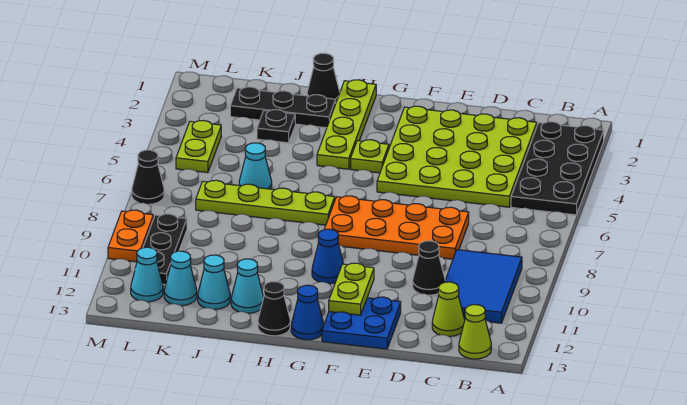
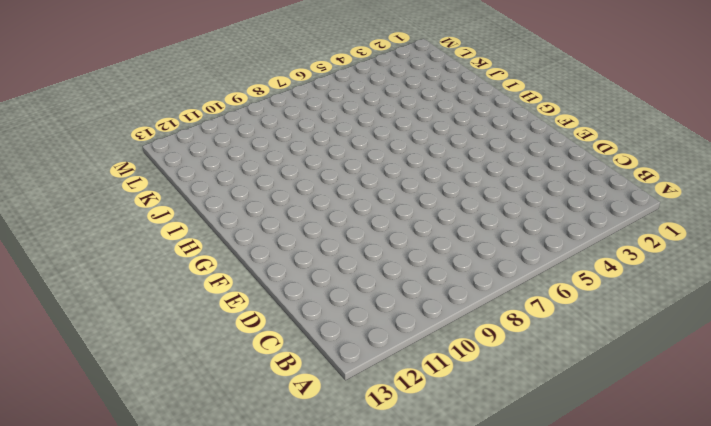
none -> black plate A2:B5 level 1
none -> blue tile B9:C11 level 1
none -> lime cone B13 level 1

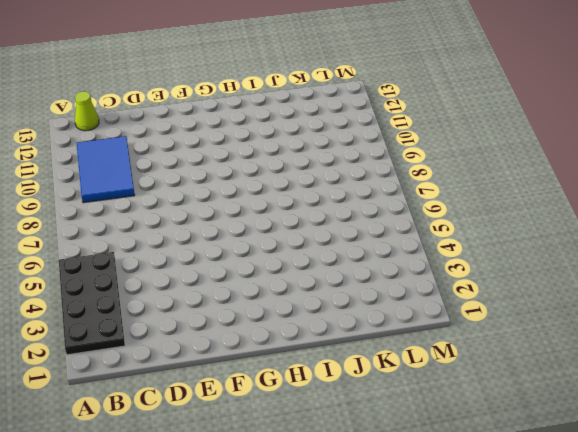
none -> lime plate C2:F5 level 1
none -> lime cone C12 level 1
none -> orange plate D7:G8 level 1

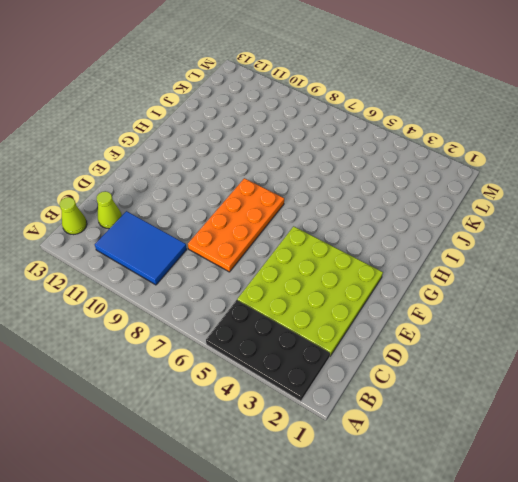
none -> black cone D10 level 1
none -> blue plate E12:F13 level 1
none -> lime plate G4 level 1

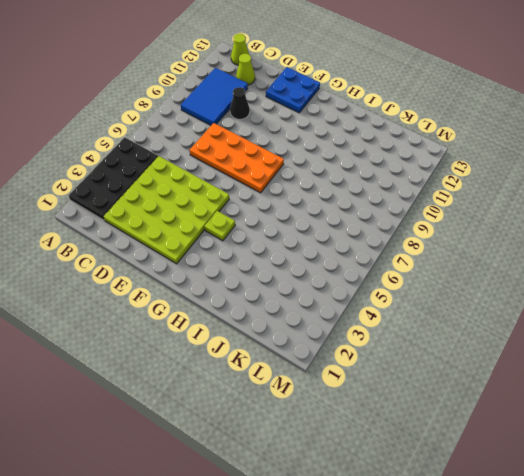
none -> blue cone G10 level 1
none -> blue cone G13 level 1
none -> lime plate H1:H4 level 1

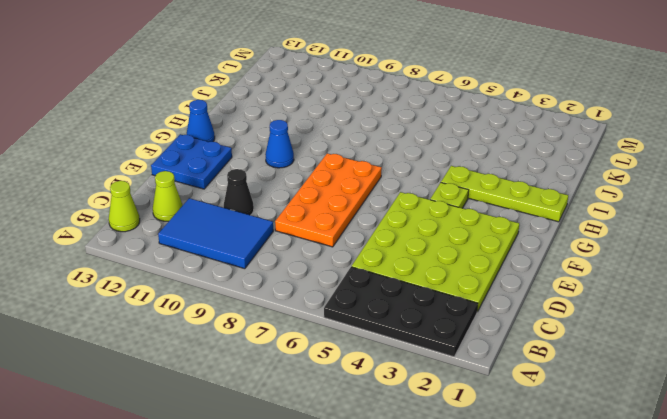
none -> lime plate H7:K7 level 1
none -> black cone H13 level 1
none -> black cone I1 level 1

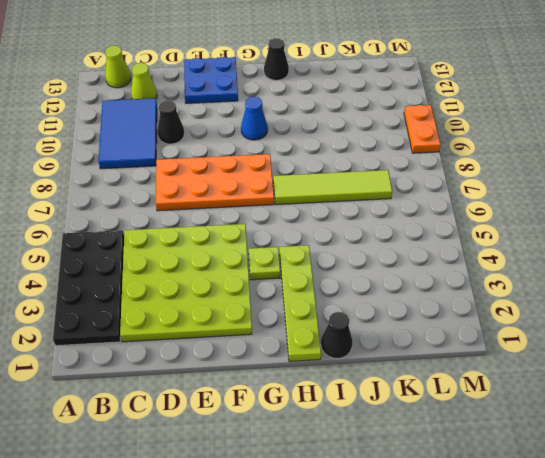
lime tile H7:K7 level 1 -> lime plate H7:K7 level 1
none -> blue cone G13 level 1
none -> black plate I2:K2 level 1
none -> cyan cone I12 level 1

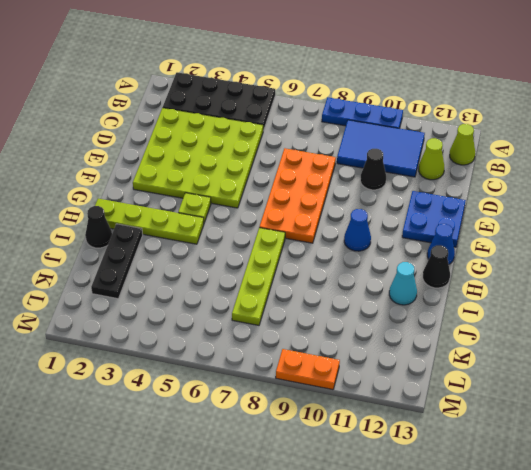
blue plate A8:A10 level 1 -> none
none -> black plate J3 level 1
none -> cyan cone J6 level 1
none -> cyan cone J12 level 1

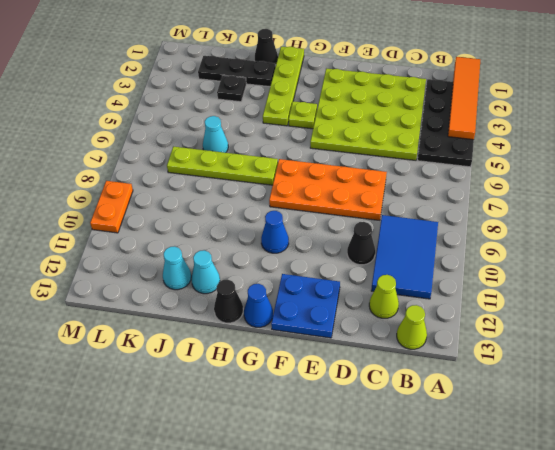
orange tile A1:A4 level 2 -> none
none -> cyan cone K12 level 1
none -> lime plate L4:L5 level 1
none -> black plate L9:L11 level 1

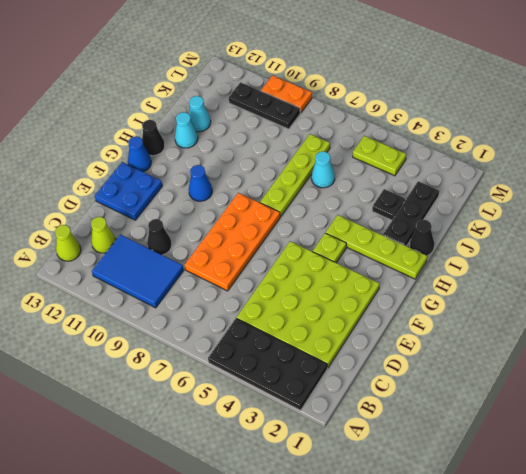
none -> cyan cone K12 level 1
none -> cyan cone L12 level 1
none -> black cone M7 level 1

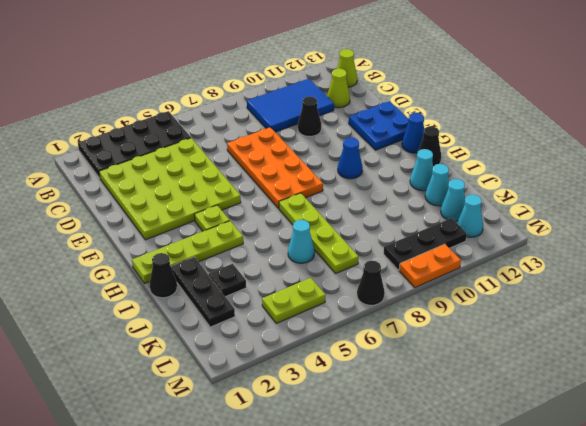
none -> lime plate F11:F12 level 2

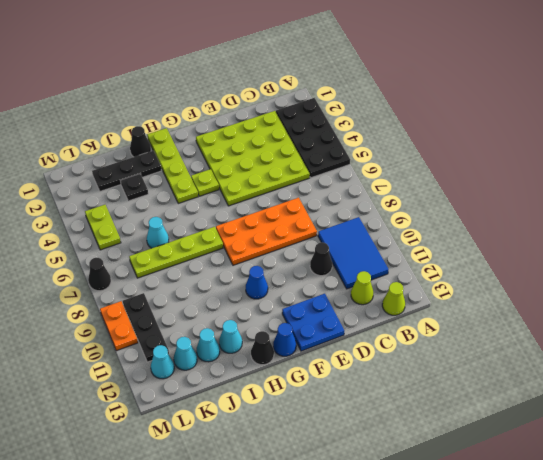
none -> lime plate F11:F12 level 2

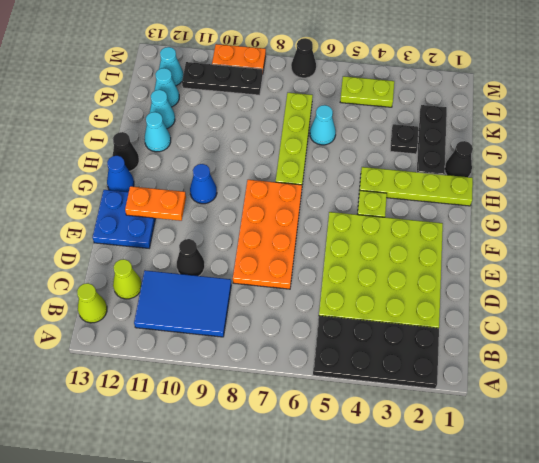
orange plate F11:F12 level 2 -> lime plate F11:F12 level 2

